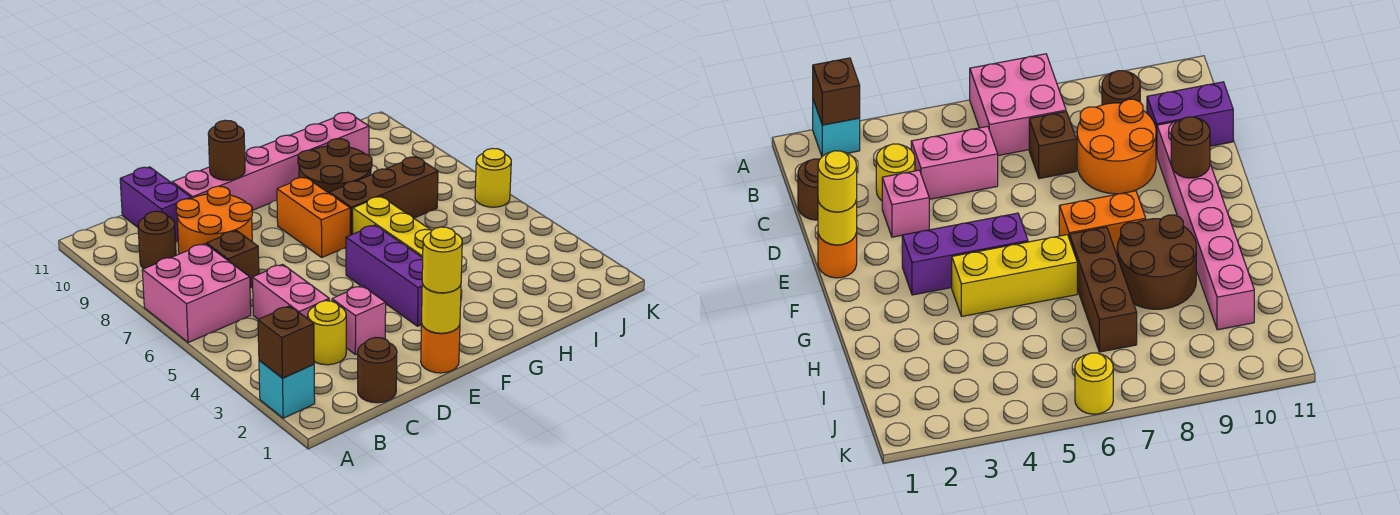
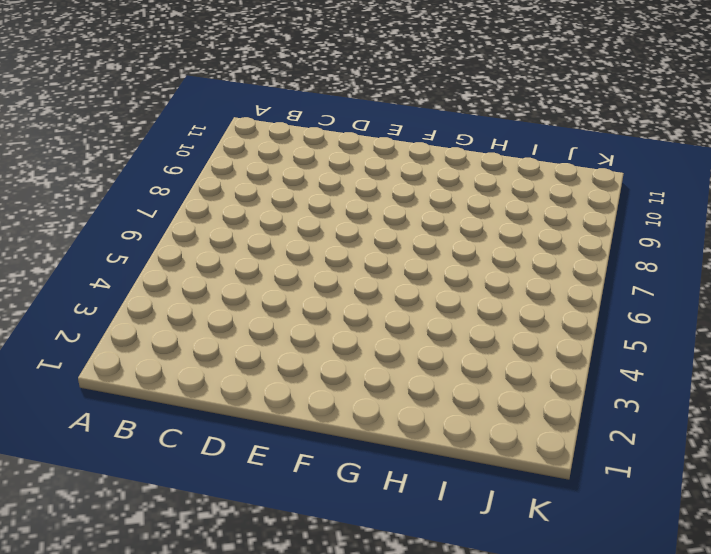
none -> cyan brick A2 level 1
none -> pink brick A6:B7 level 1
none -> brown round brick B9 level 1

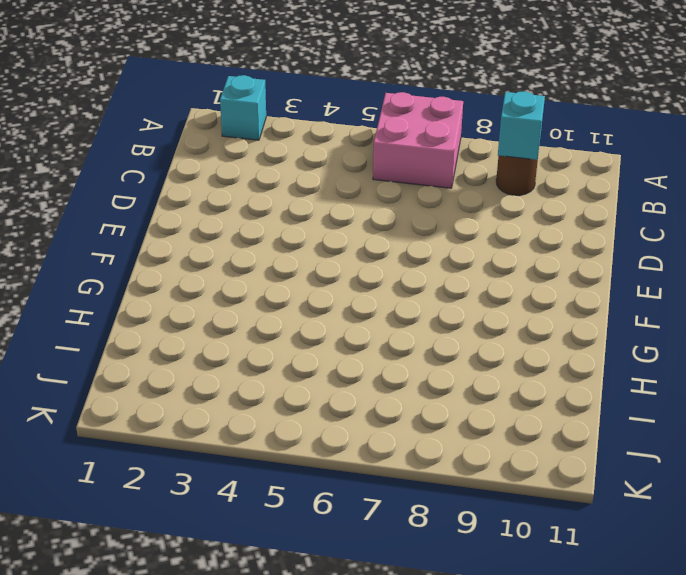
cyan brick B9 level 2 -> none
none -> brown round brick C1 level 1
none -> yellow round brick C3 level 1
none -> pink brick C4:C5 level 1

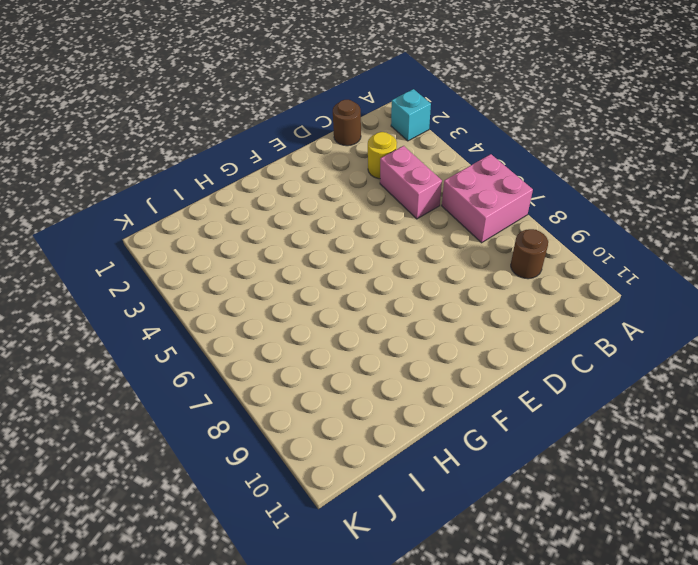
none -> brown brick C7 level 1
none -> orange round brick C8:D9 level 1
none -> purple brick C10:C11 level 1

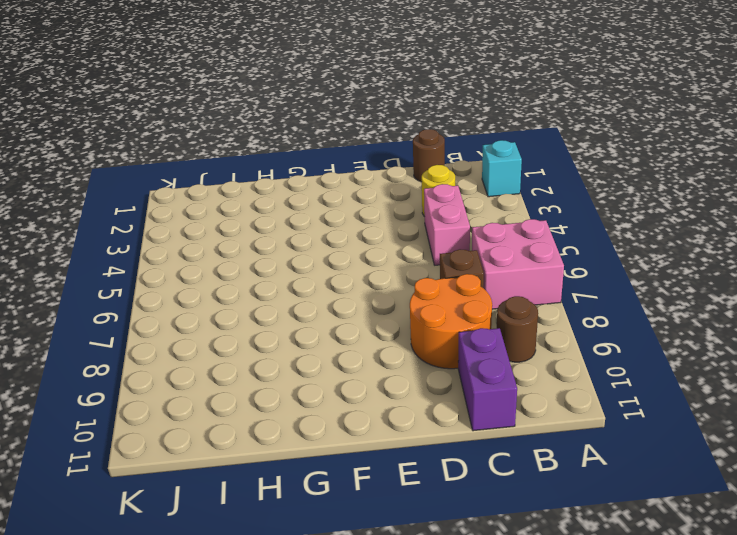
none -> pink brick D3 level 1
none -> pink brick D10:I10 level 1
none -> orange round brick E1 level 1

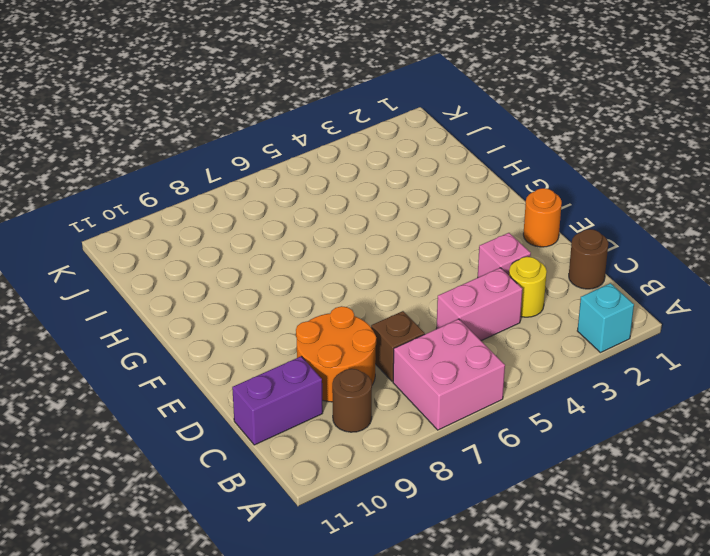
none -> pink brick D10:I10 level 1
none -> purple brick F3:F5 level 1
none -> orange brick F7:F8 level 1

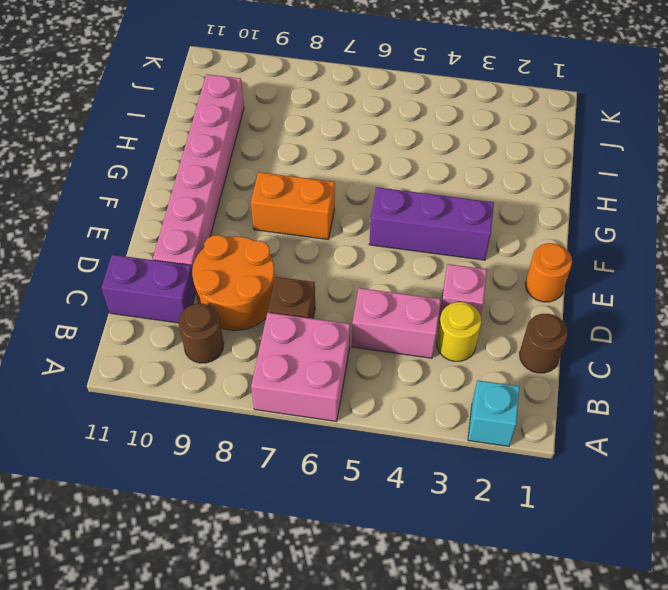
none -> yellow brick G4:G6 level 1
none -> brown brick G7:I7 level 1
none -> brown round brick G8:H9 level 1

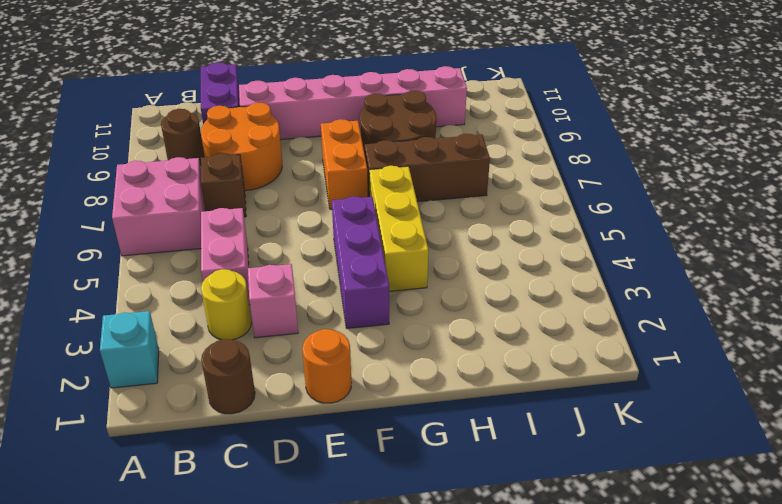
none -> yellow round brick K6 level 1
none -> brown brick A2 level 2
none -> yellow round brick E1 level 2

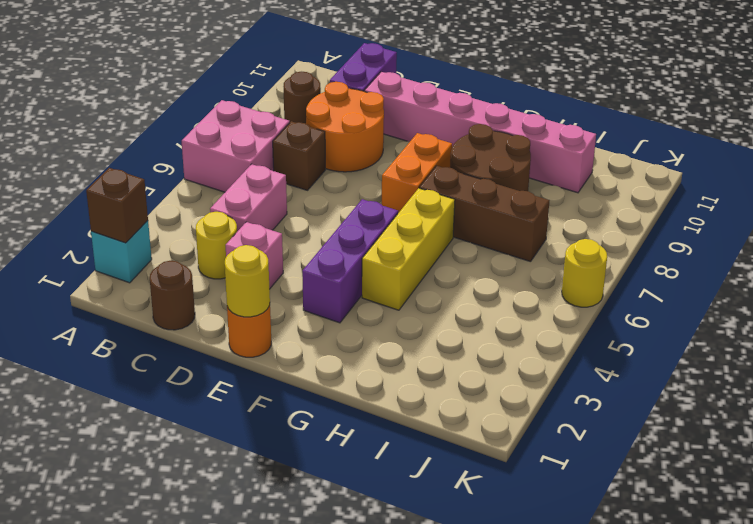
none -> brown round brick E10 level 2
none -> yellow round brick E1 level 3

